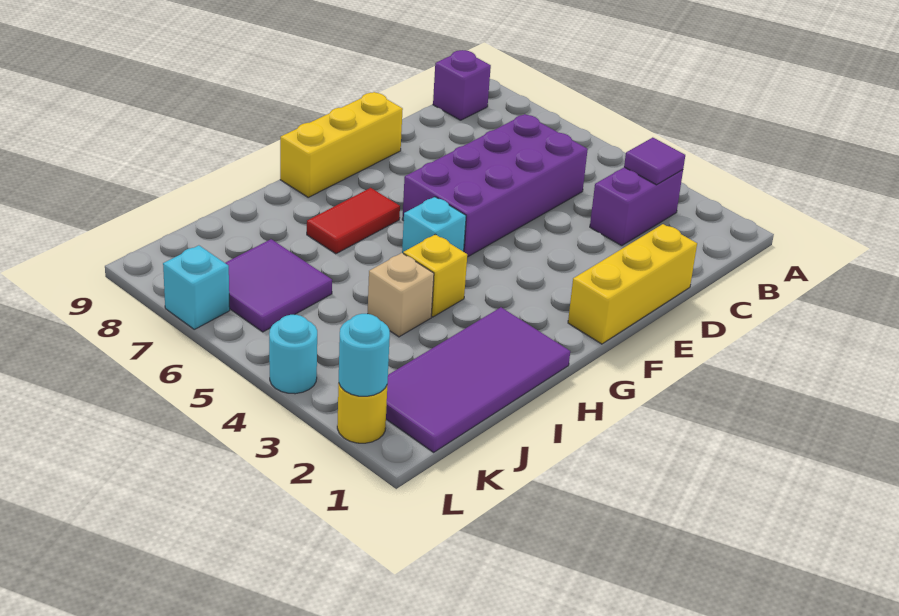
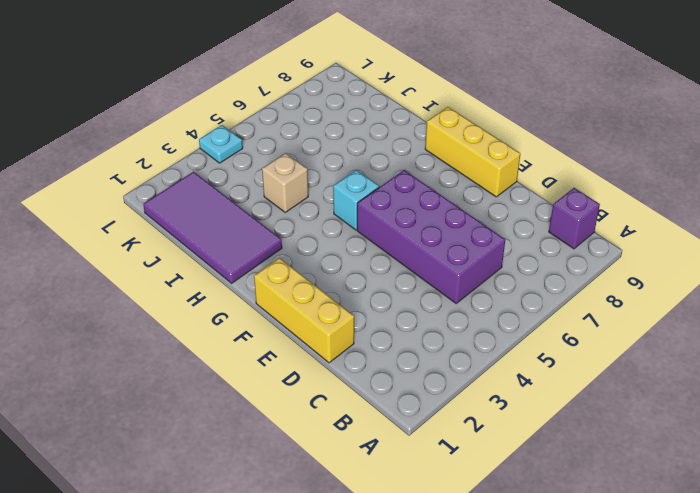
cyan plate L4 level 1 -> cyan round brick L4 level 1
none -> purple brick B3:C3 level 1
none -> red tile G7:H7 level 1
none -> yellow brick H4 level 1

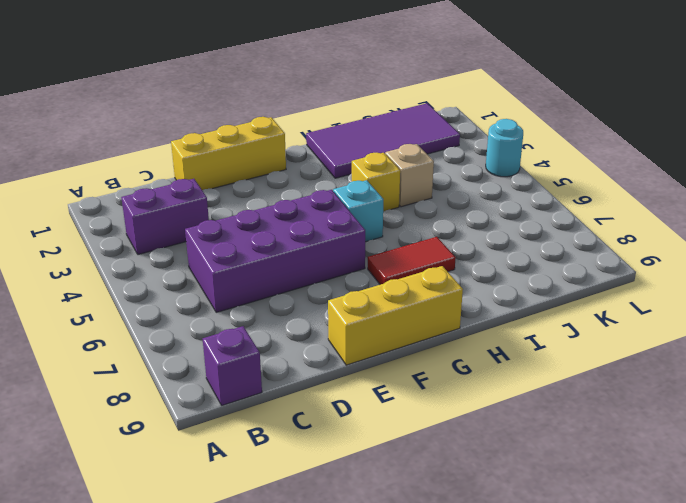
none -> purple tile J6:K7 level 1
none -> yellow round brick L2 level 1
none -> cyan brick L7 level 1

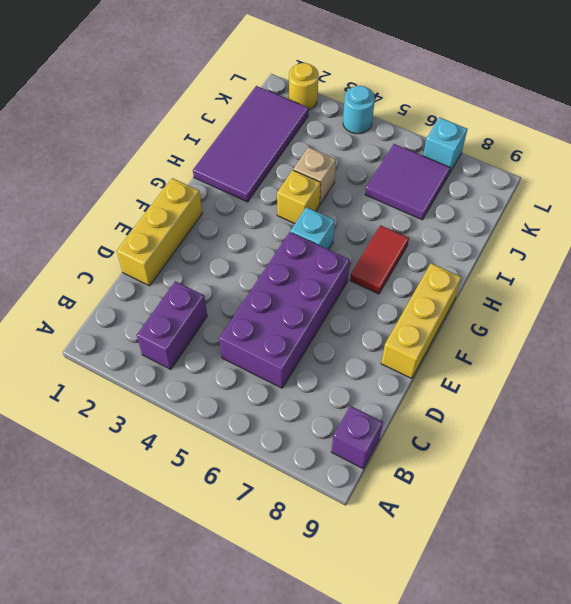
none -> purple tile B3 level 2
none -> cyan round brick L2 level 2

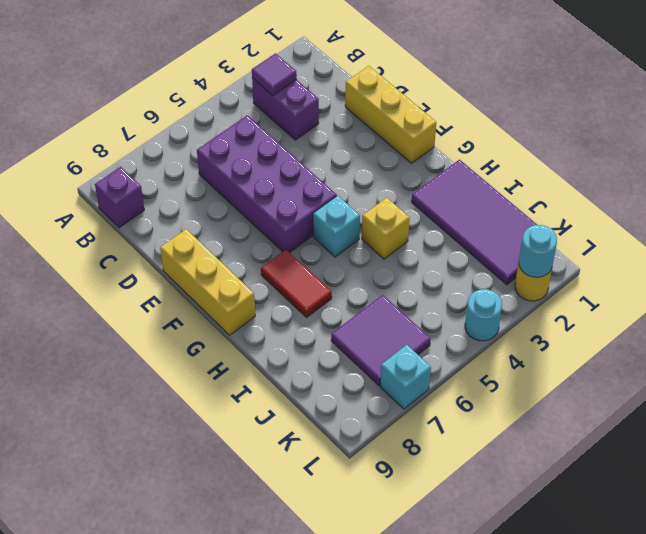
none -> tan brick I4 level 1

